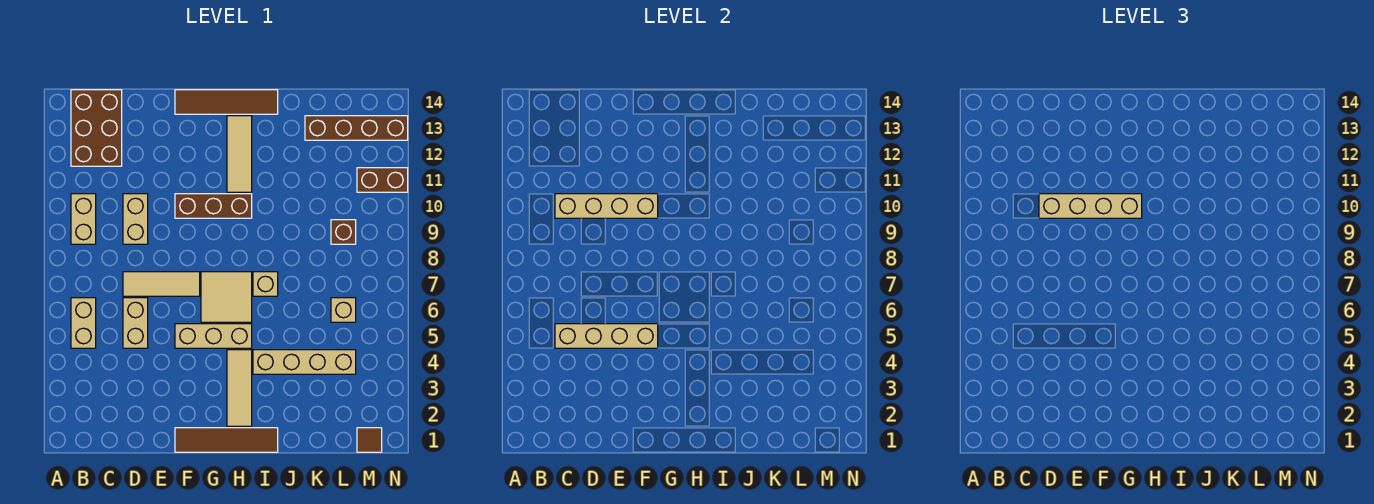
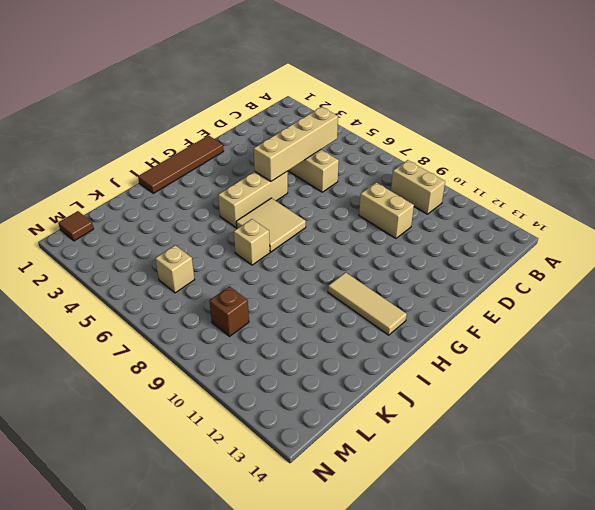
none -> tan brick B5:B6 level 1
none -> brown brick B12:C14 level 1
none -> tan tile D7:F7 level 1

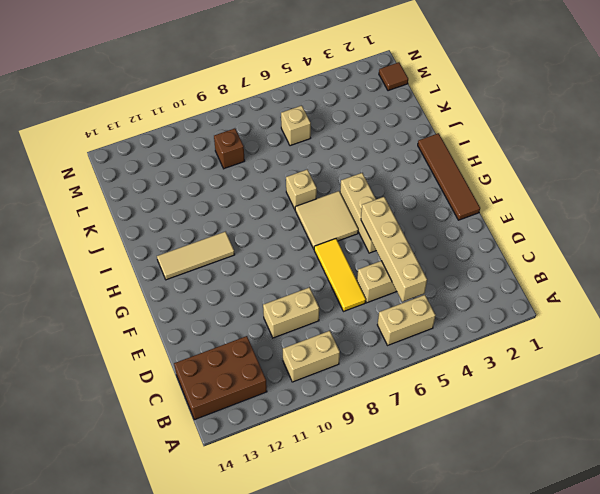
yellow tile D7:F7 level 1 -> tan tile D7:F7 level 1
none -> brown brick F10:H10 level 1
none -> brown tile F14:I14 level 1
none -> tan tile H2:H4 level 1

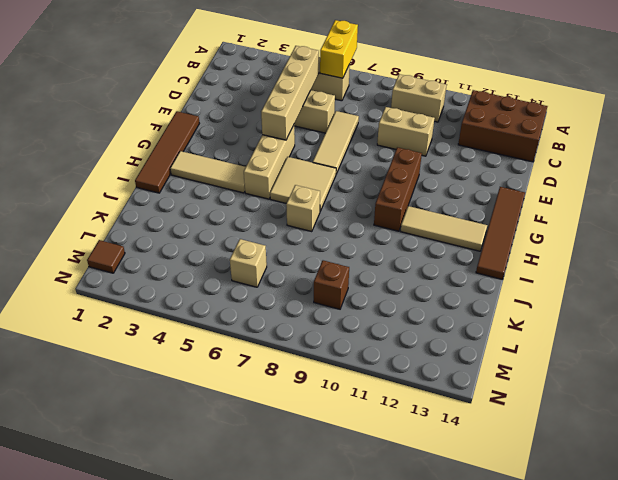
yellow brick A6:B6 level 2 -> none
none -> tan brick I4:L4 level 1
none -> brown brick K13:N13 level 1
none -> brown brick M11:N11 level 1

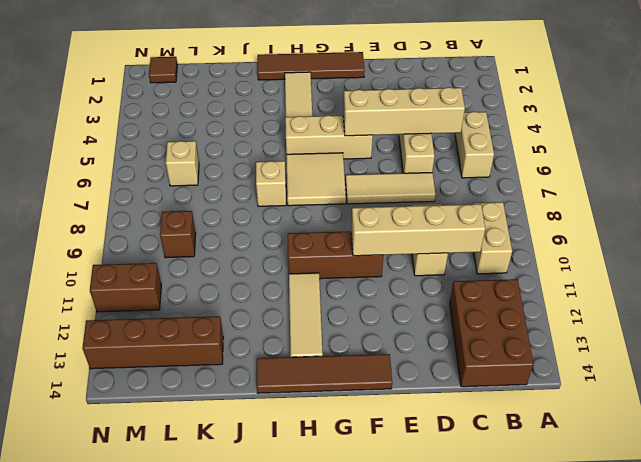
none -> tan brick I4:L4 level 1
none -> tan brick D10:G10 level 3

